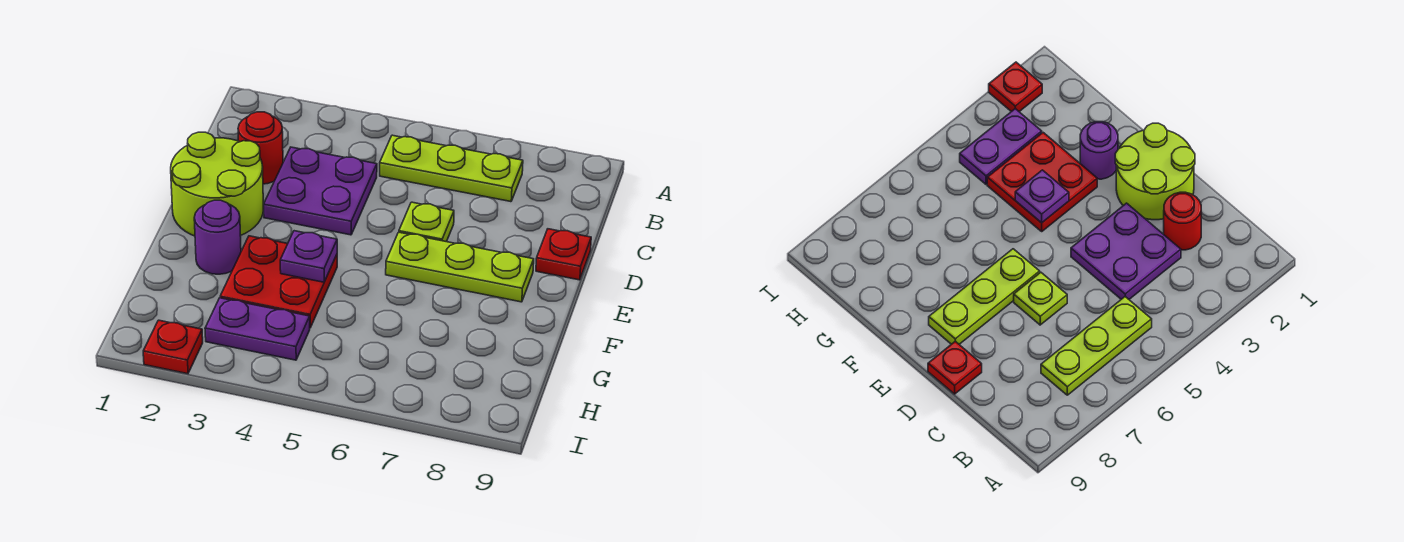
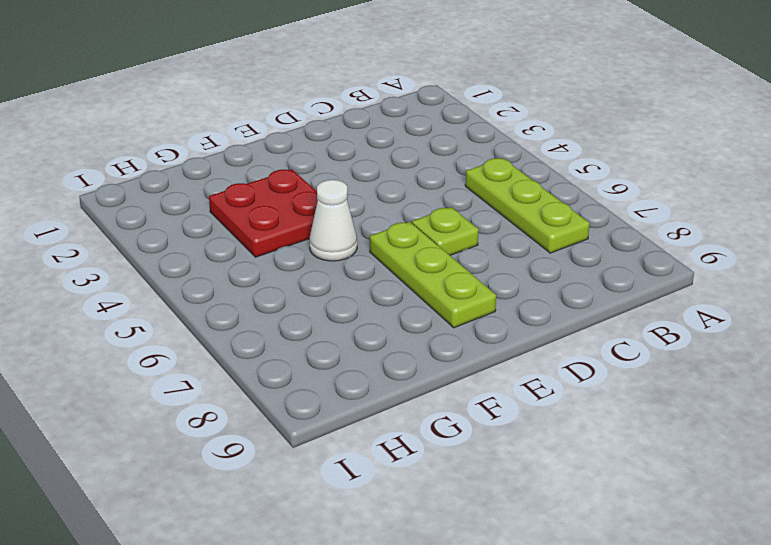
white cone F5 level 1 -> none
none -> red round brick C2 level 1
none -> purple plate C3:D4 level 1
none -> lime round brick D1:E2 level 1

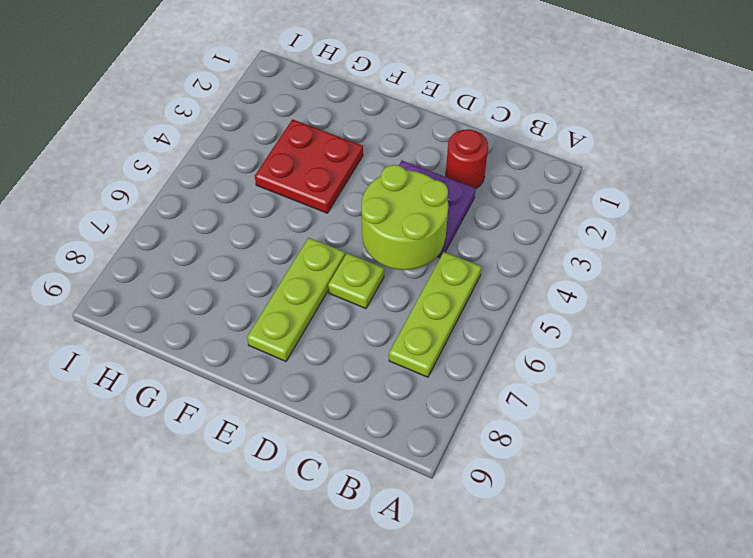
lime round brick C4:D5 level 2 -> lime round brick D1:E2 level 1
none -> red plate D9 level 1
none -> purple round brick F2 level 1
none -> purple plate H3:H4 level 1

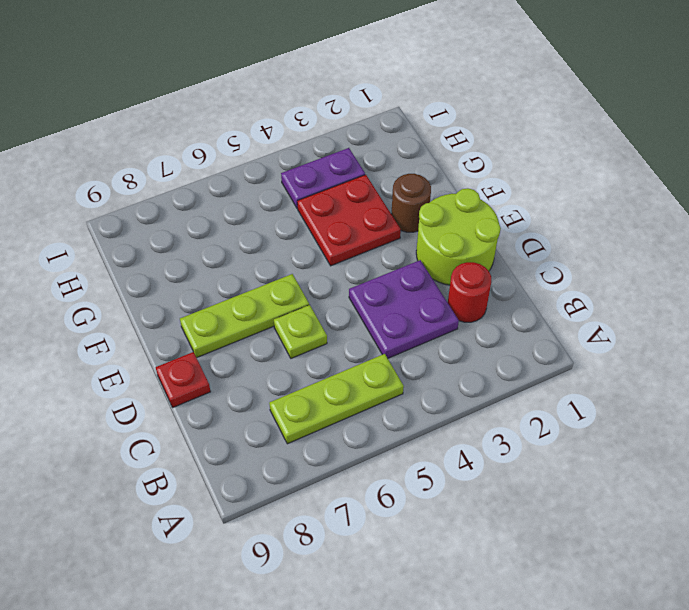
brown round brick F2 level 1 -> purple round brick F2 level 1
none -> red plate I2 level 1
none -> purple plate F4 level 2

